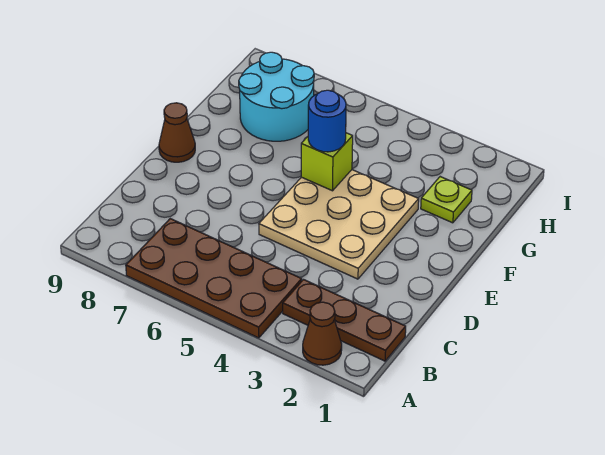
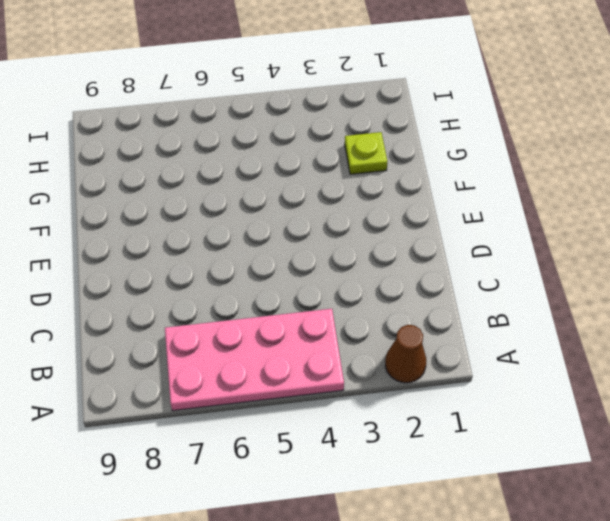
pink plate A4:B7 level 1 -> brown plate A4:B7 level 1
none -> brown plate B1:B3 level 1
none -> tan plate D3:F5 level 1

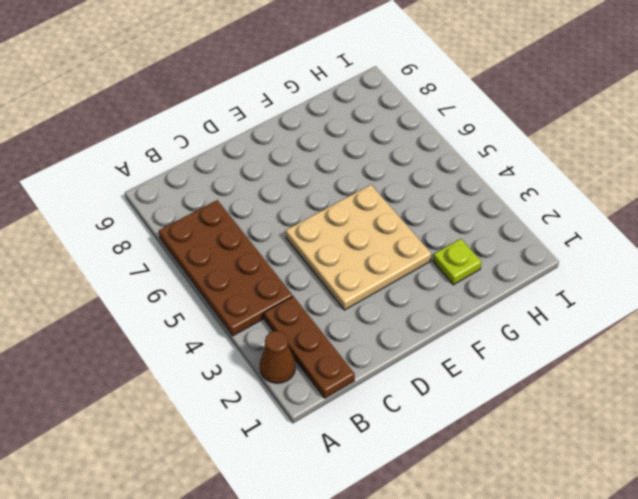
none -> brown cone E9 level 1
none -> cyan round brick G7:H8 level 1

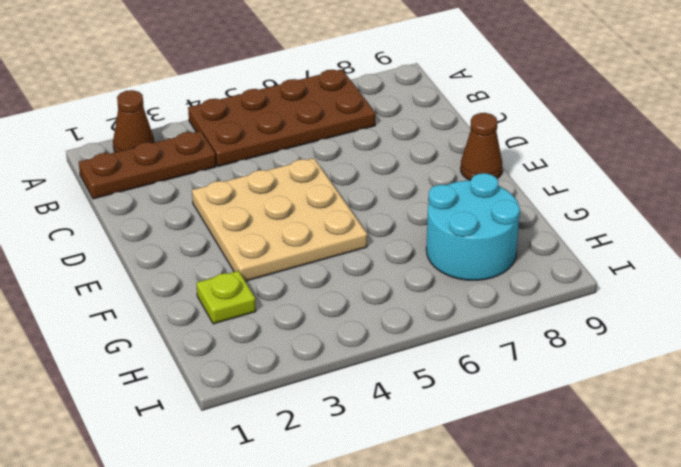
none -> lime brick F5 level 2
none -> blue round brick F5 level 3

